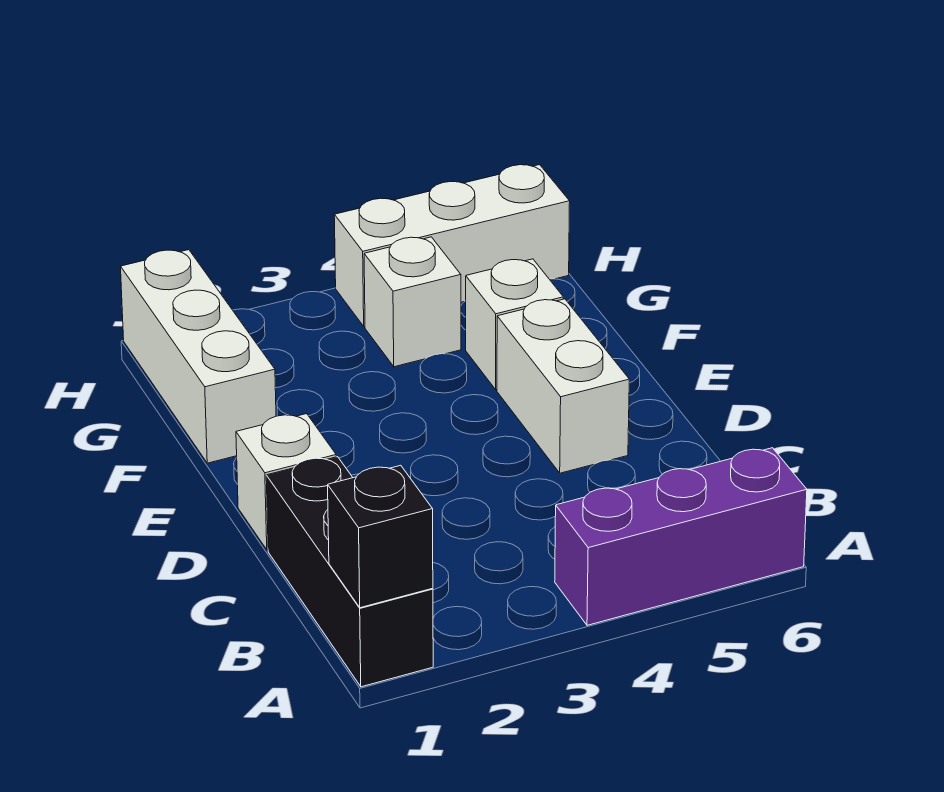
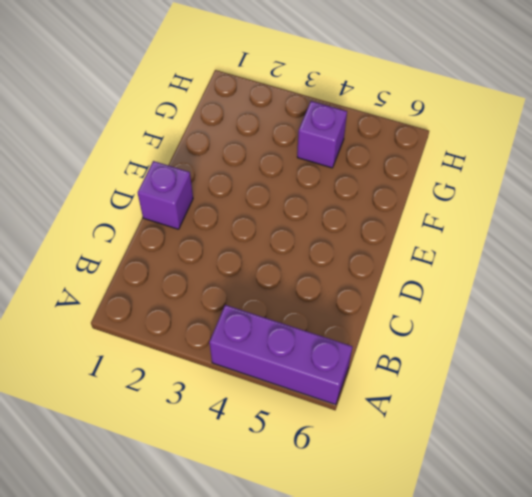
purple brick D1 level 1 -> white brick D1 level 1
purple brick G4 level 1 -> white brick G4 level 1
none -> black brick A1:C1 level 1
none -> white brick D5:E5 level 1

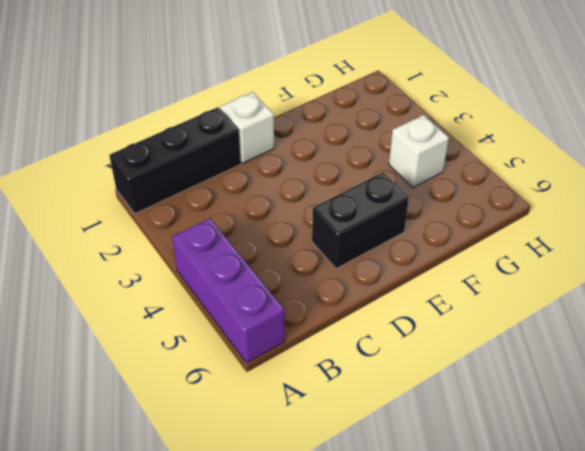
black brick D5:E5 level 1 -> white brick D5:E5 level 1
none -> white brick F1:H1 level 1
none -> white brick F5 level 1

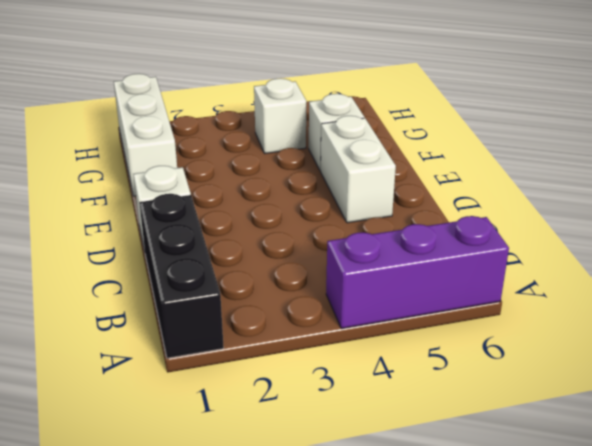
none -> white brick H4:H6 level 1
none -> black brick A1 level 2

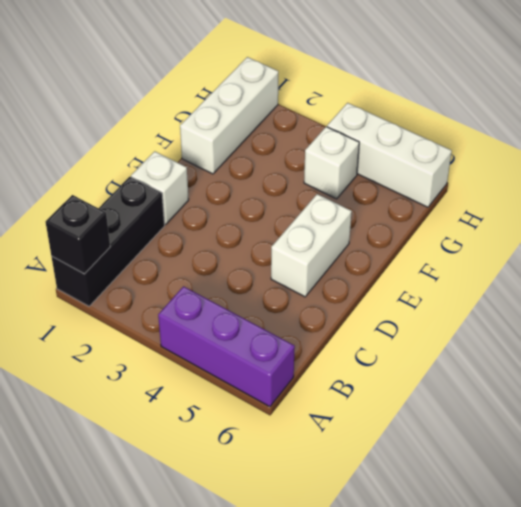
none -> white brick F5 level 1

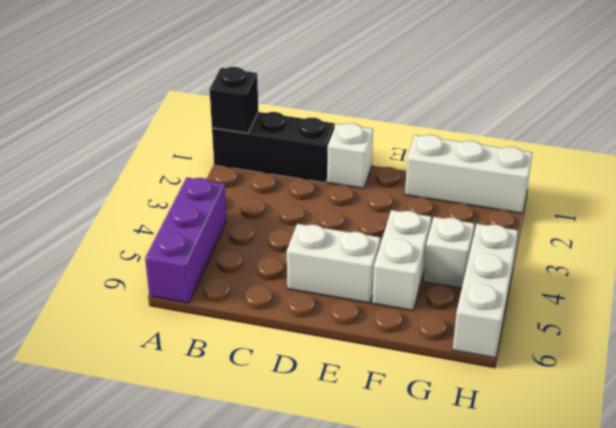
white brick F4:F5 level 1 -> white brick F5 level 1

